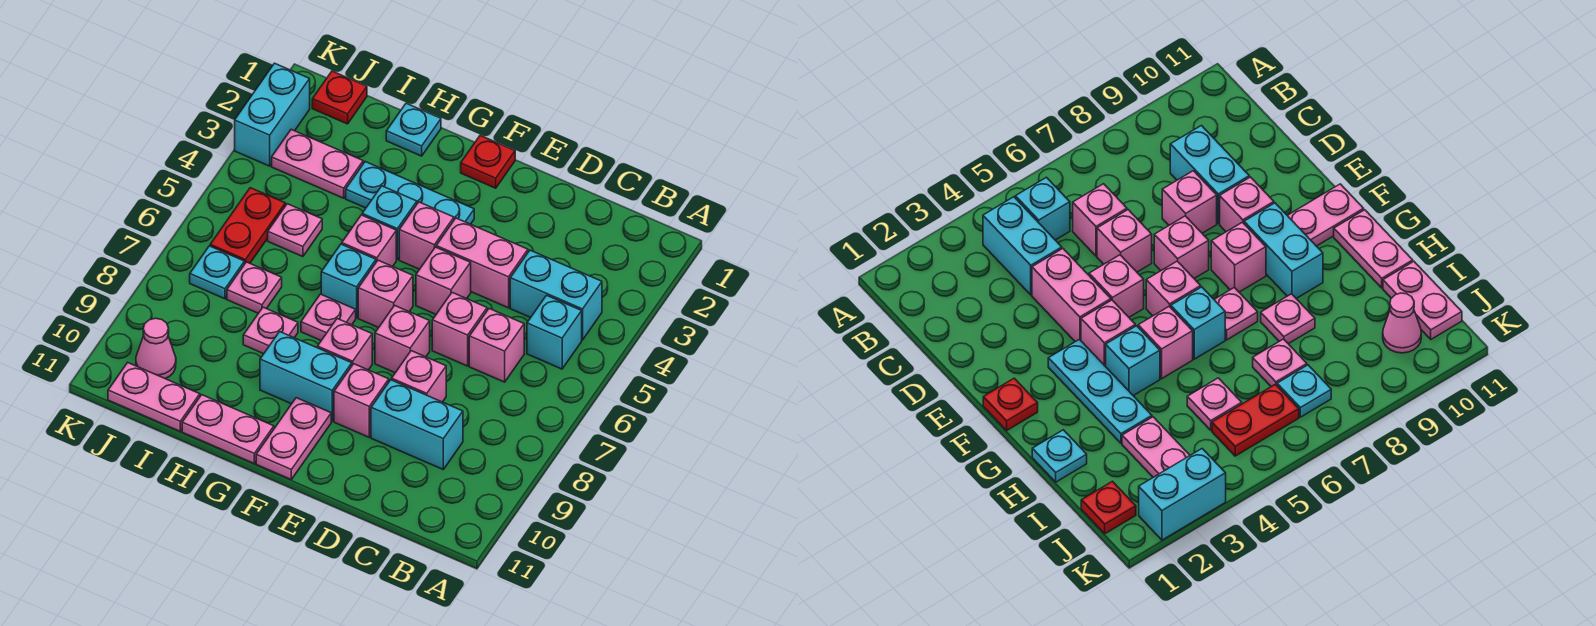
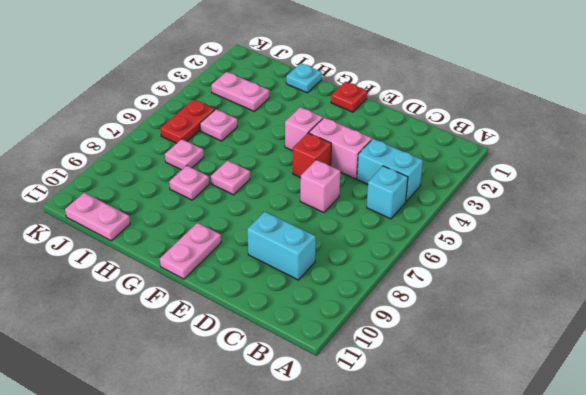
red brick E5 level 1 -> pink brick E5 level 1
none -> pink brick C6 level 1
none -> pink brick D8 level 1
none -> pink brick E7 level 1
none -> pink brick E9 level 1

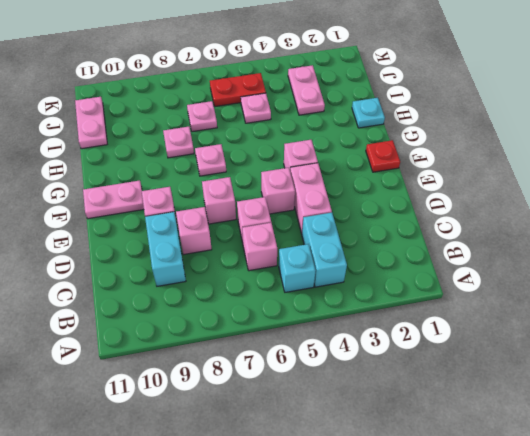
none -> cyan plate F3:H3 level 1
none -> pink brick F6 level 1
none -> pink brick F8 level 1
none -> cyan brick F9:G9 level 1

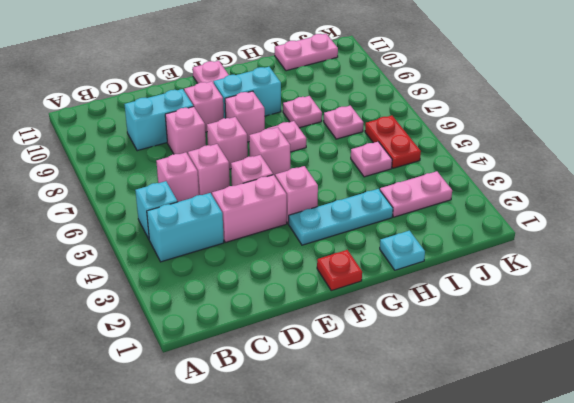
none -> cyan brick G4 level 1
none -> pink brick G5 level 1
none -> cyan brick G6 level 1
none -> pink plate G11:H11 level 1

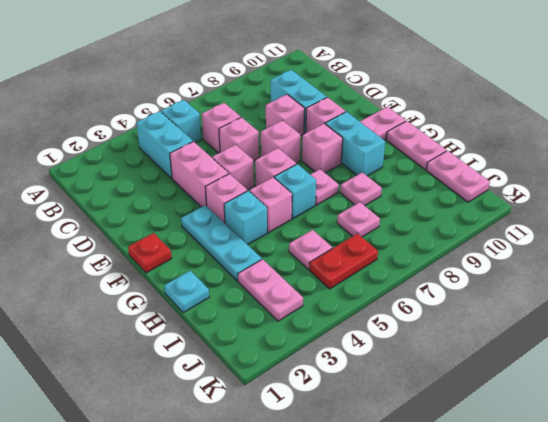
none -> red plate J1 level 1
none -> cyan plate J7 level 1
none -> pink cone J10 level 1
none -> cyan brick K2:K3 level 1

